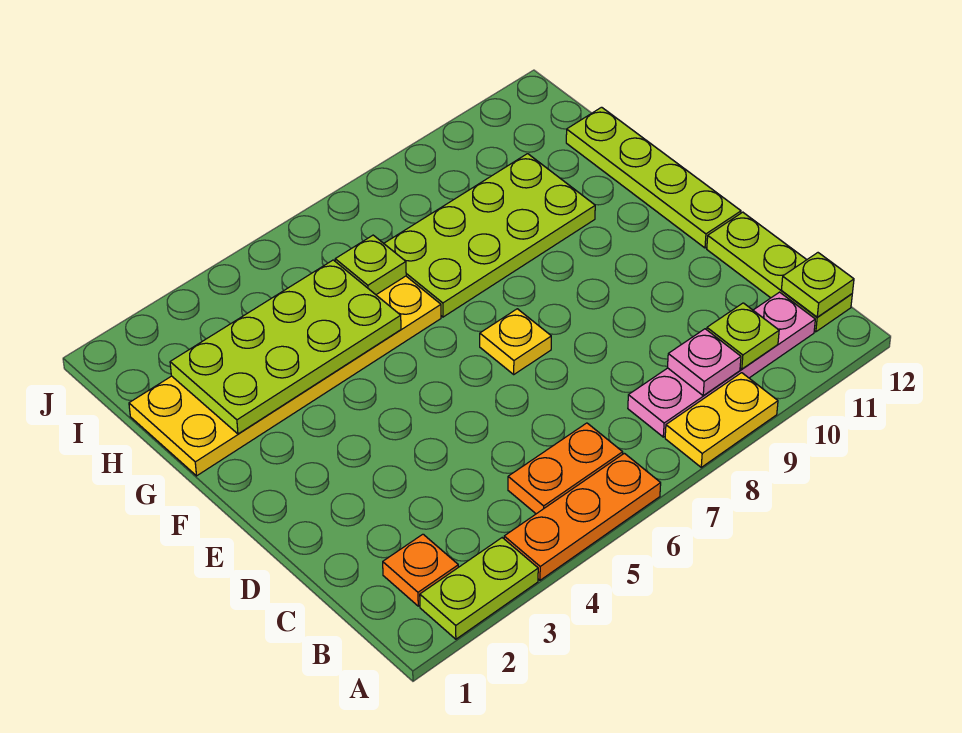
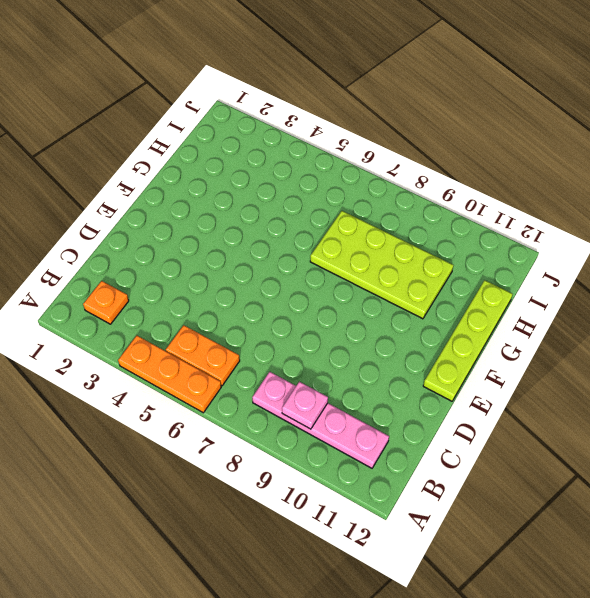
none -> lime plate A2:A3 level 1
none -> yellow plate A8:A9 level 1
none -> lime plate B12:D12 level 1

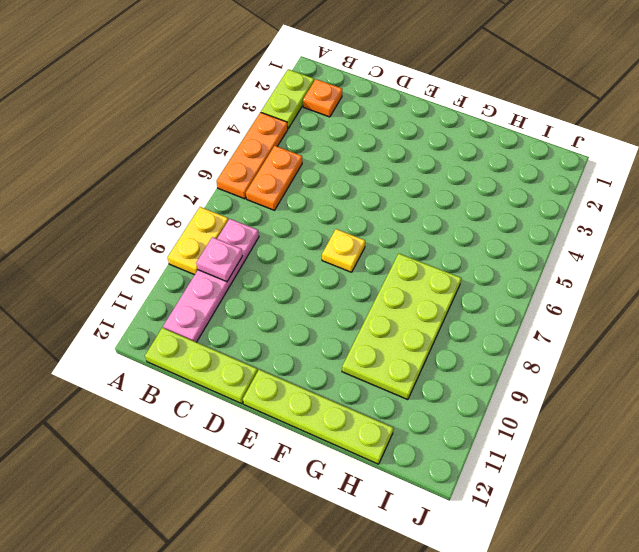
none -> yellow plate G1:H6 level 1
none -> lime plate B10 level 2
none -> lime plate B12 level 2

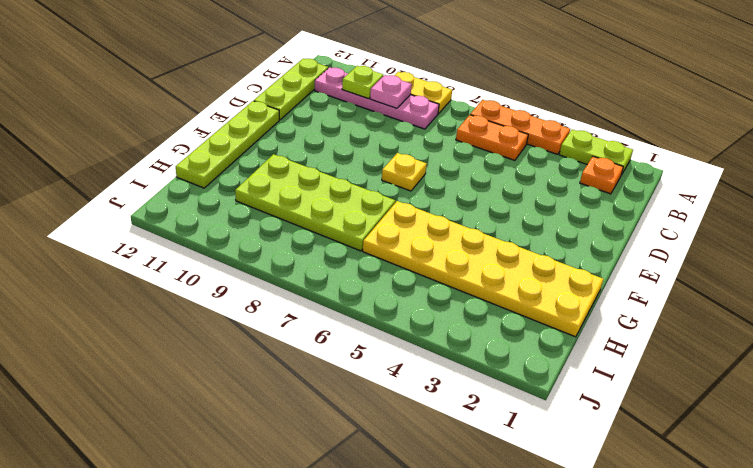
none -> lime plate B12 level 2
none -> lime plate G2:H5 level 2
none -> lime plate H6 level 2

